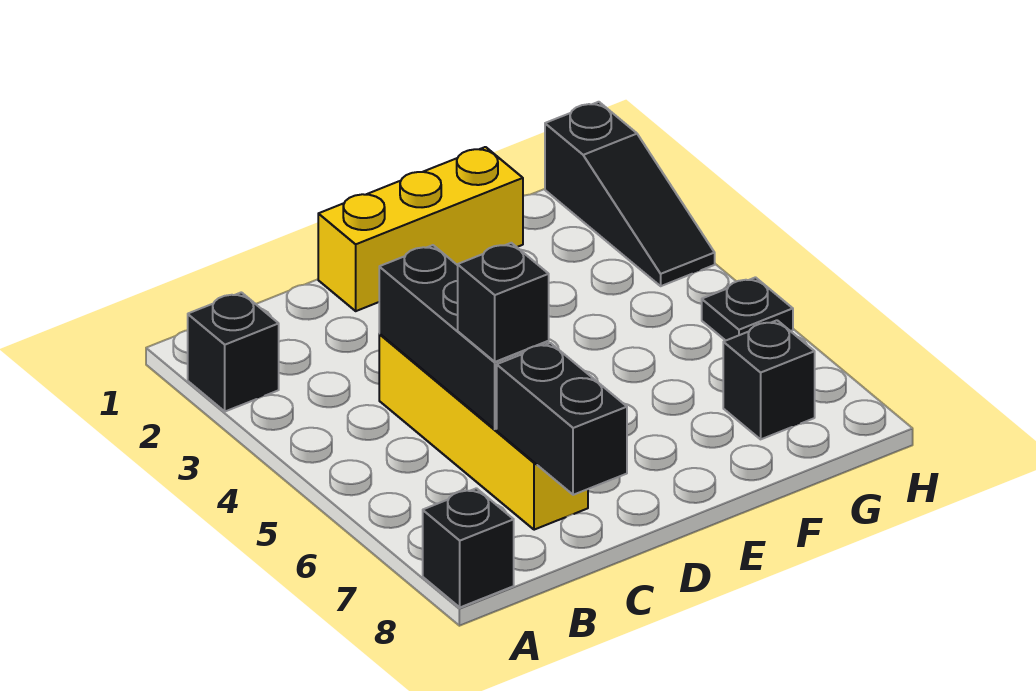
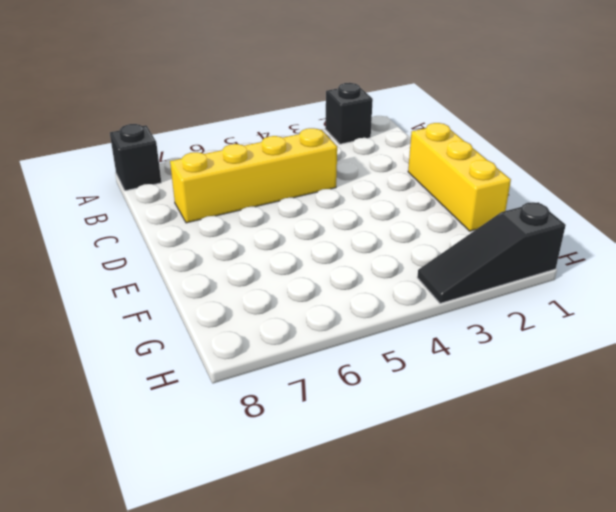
none -> black brick G7 level 1
none -> black plate H5 level 1

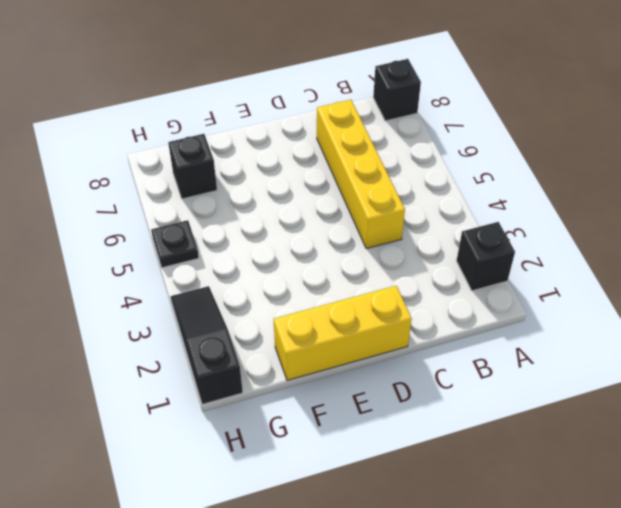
none -> black brick C4:C6 level 2
none -> black brick C7:C8 level 2

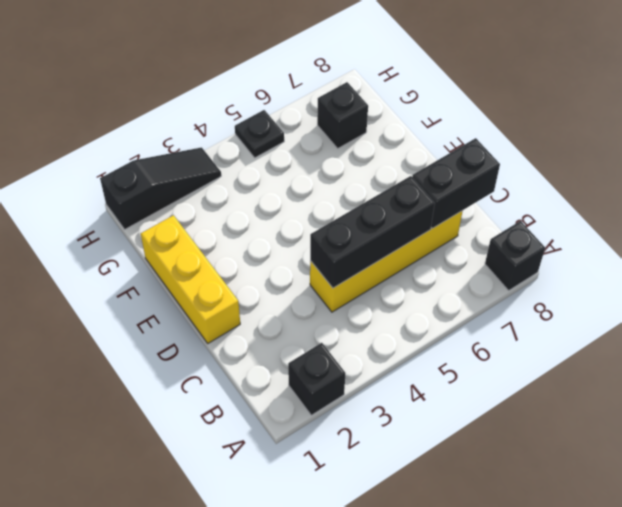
none -> black brick C6 level 3

